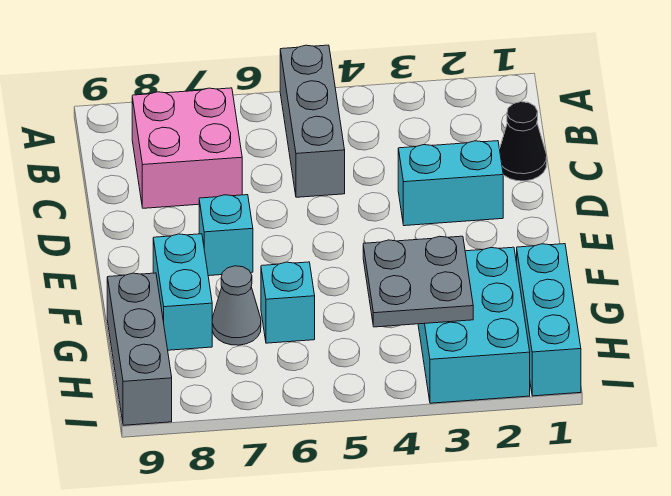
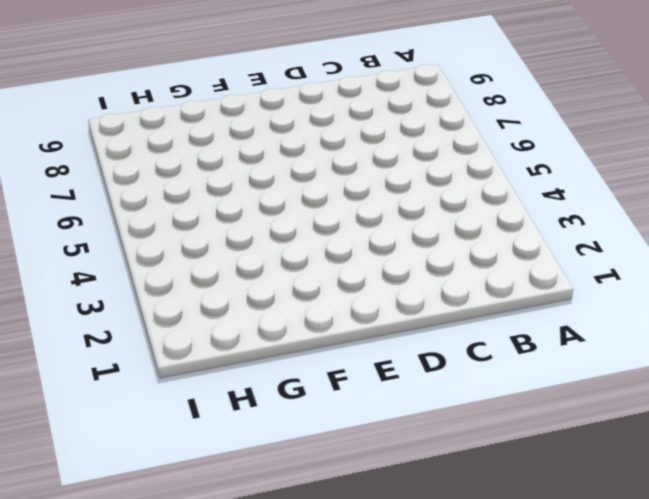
none -> grey brick A5:C5 level 1
none -> pink brick B7:C8 level 1
none -> black cone C1 level 1

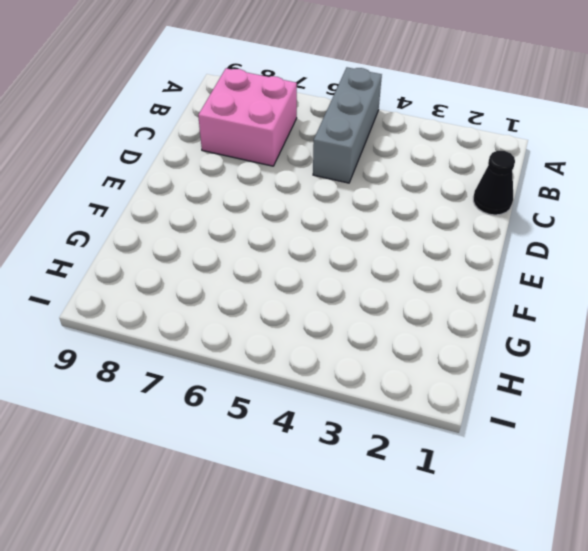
none -> cyan brick D2:D3 level 1
none -> cyan brick E7 level 1
none -> cyan brick F8:G8 level 1

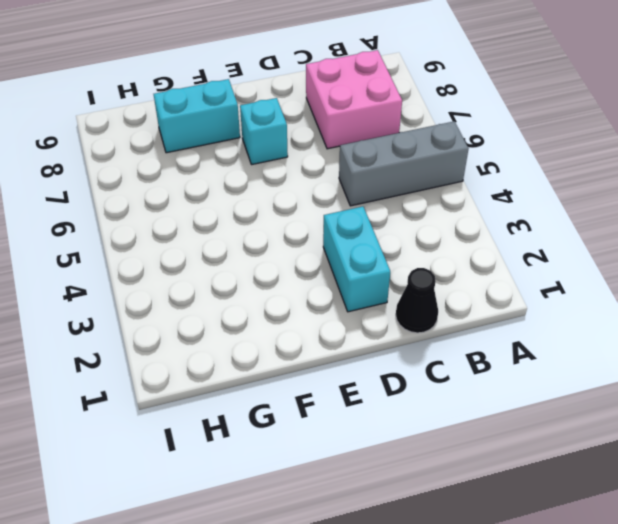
none -> cyan brick G1:I1 level 1
none -> cyan brick G2:I3 level 1
none -> cyan brick G6 level 1

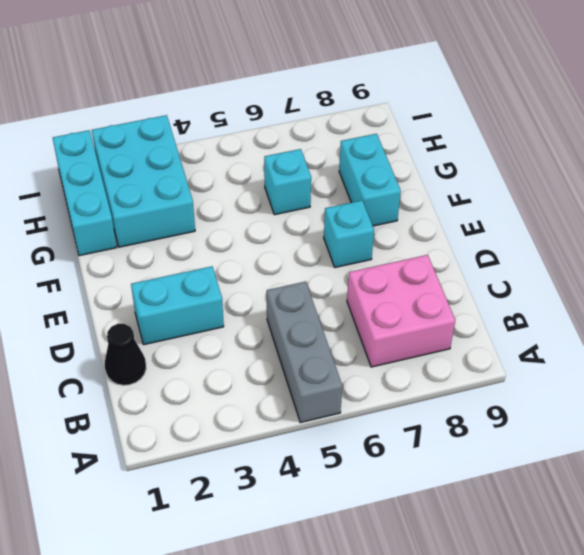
none -> grey cone G7 level 1
none -> grey brick G9:I9 level 1
none -> grey plate G3:H4 level 2

